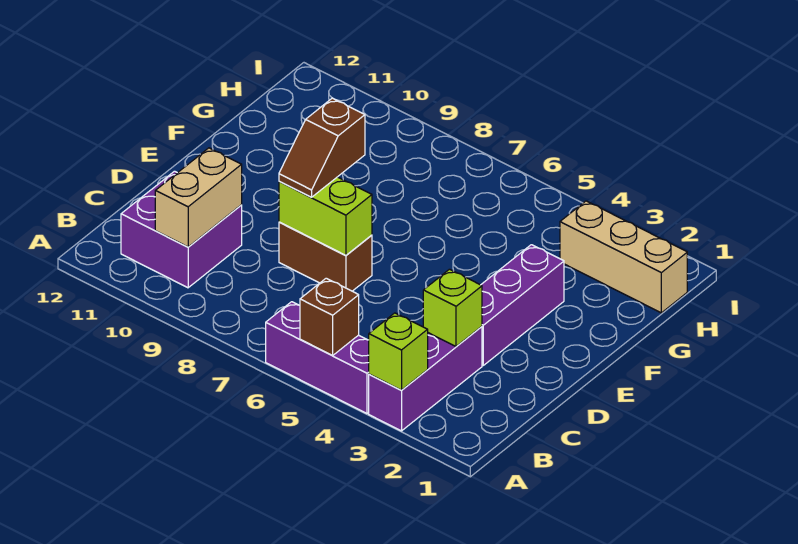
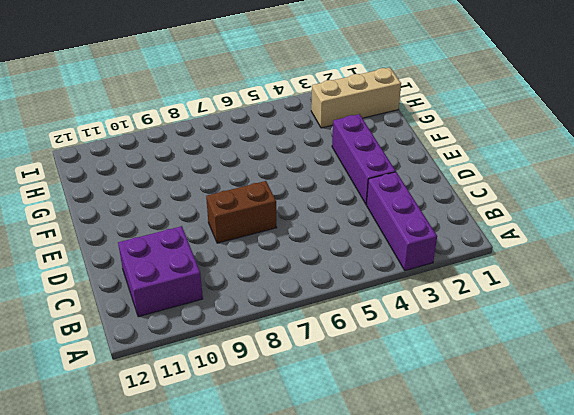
none -> purple brick A4:A6 level 1
none -> lime brick A3 level 2
none -> brown brick A5 level 2

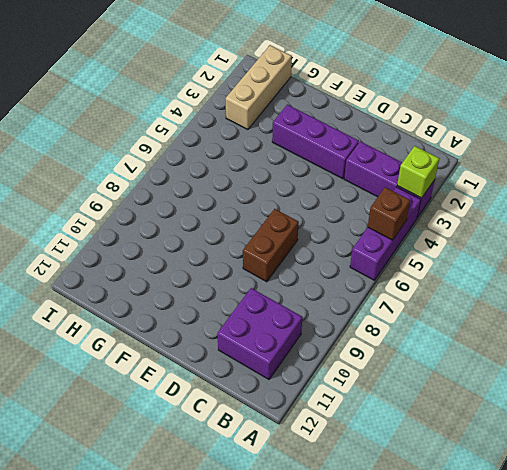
none -> tan brick B10:C10 level 2
none -> lime brick C3 level 2
none -> lime brick D7:D8 level 2

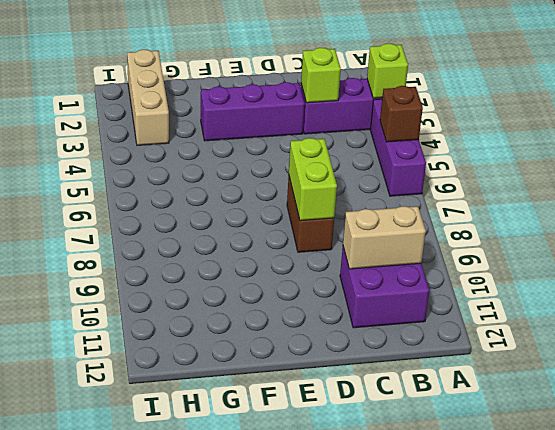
none -> brown slope D8:E8 level 3 top E

